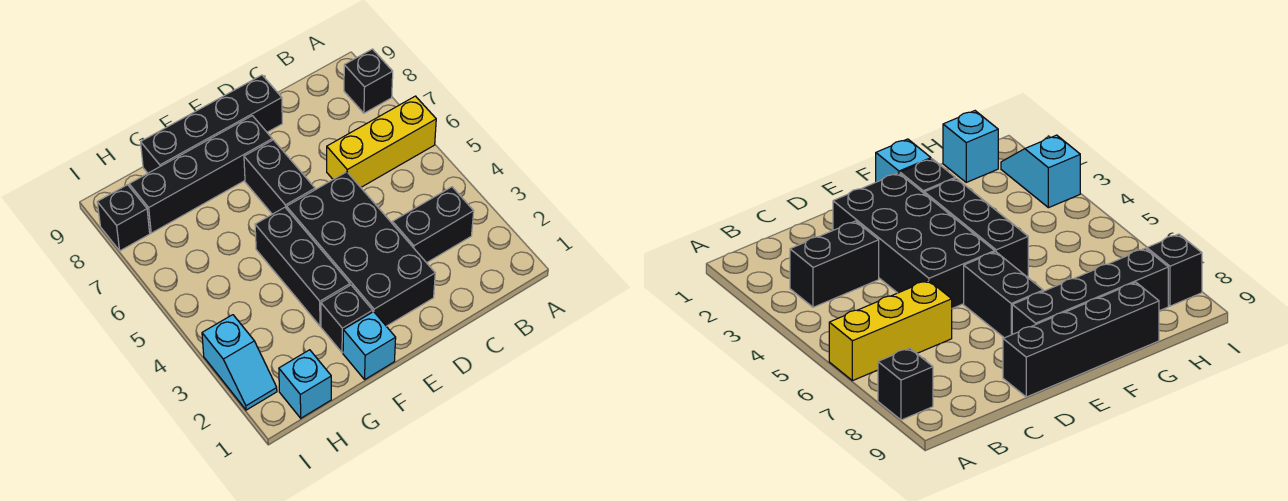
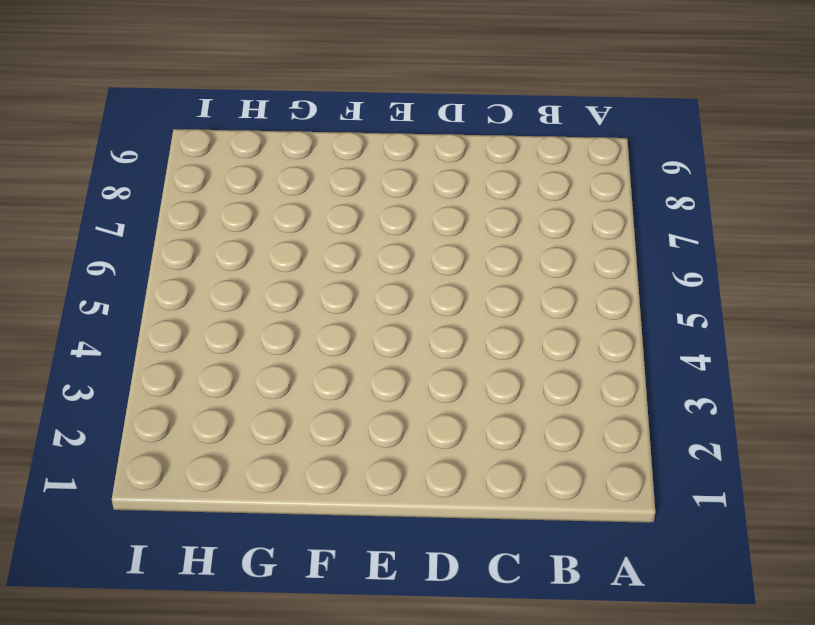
none -> yellow brick A6:C6 level 1
none -> black brick A8 level 1
none -> black brick B3:C3 level 1

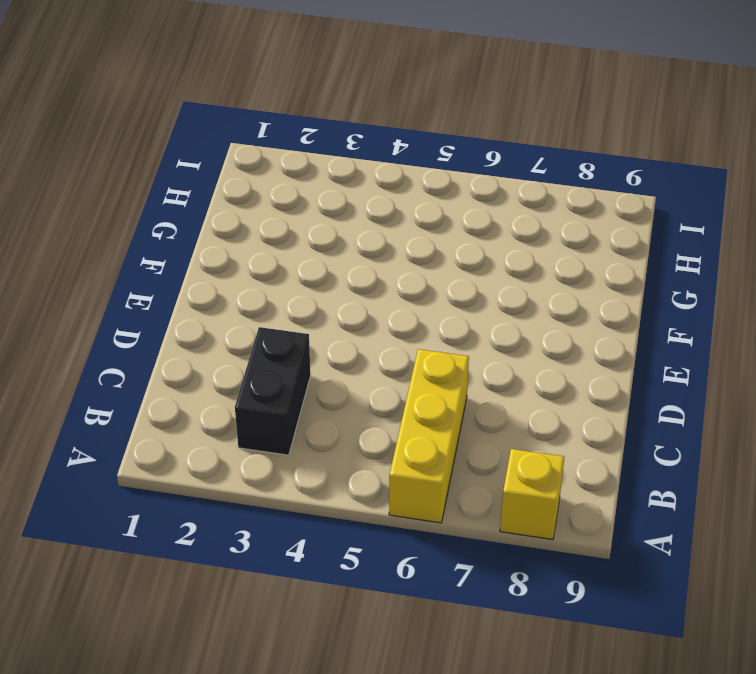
yellow brick A8 level 1 -> black brick A8 level 1
none -> black brick D2:E5 level 1
none -> black brick D9:G9 level 1
none -> black brick E6:E7 level 1

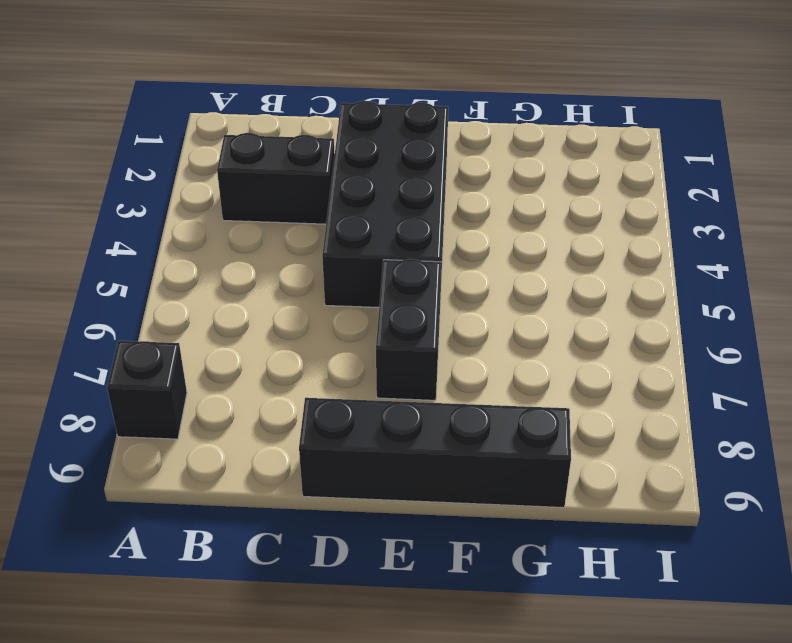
none -> yellow brick A6:C6 level 1
none -> black brick E8:H8 level 1
none -> cyan brick F1 level 1

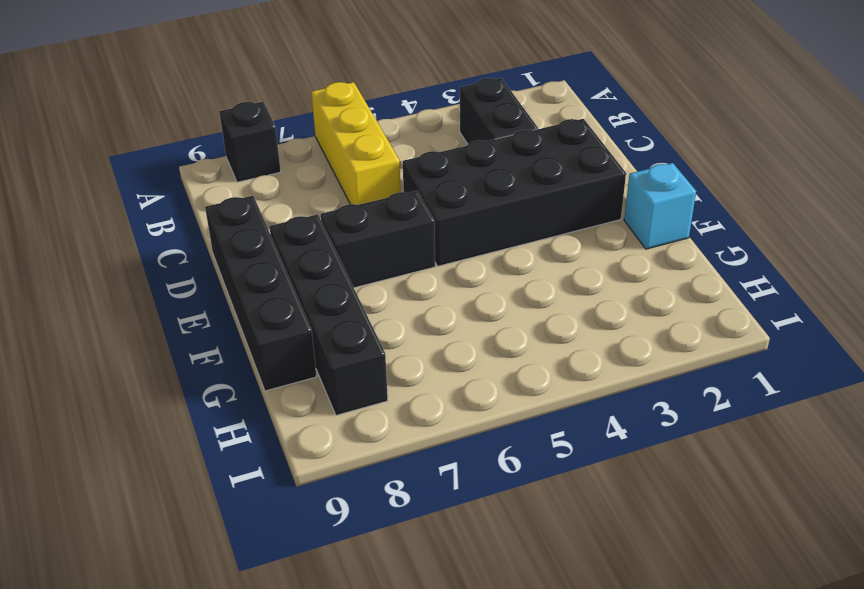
none -> black brick F2 level 1
none -> black brick F3:F5 level 1
none -> cyan brick H1 level 1

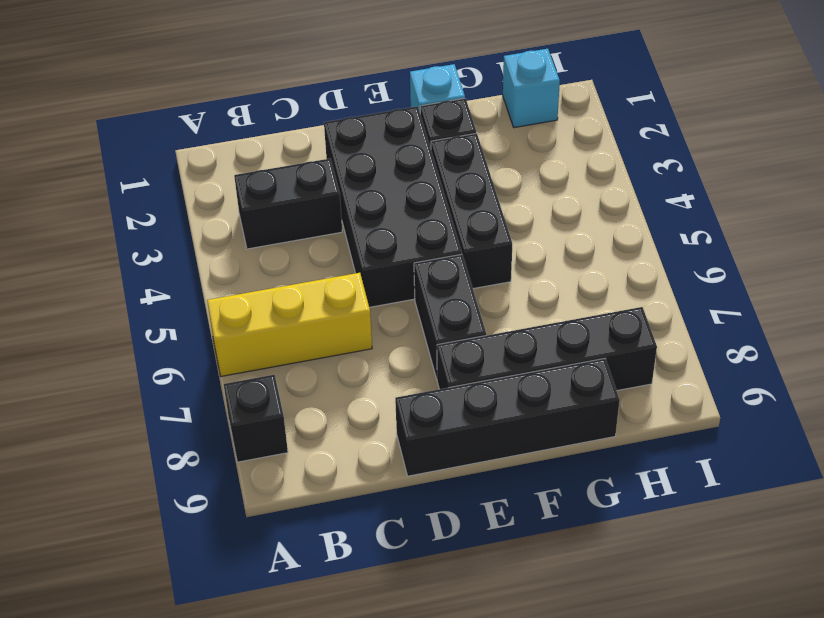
none -> cyan slope I2:I3 level 1 top 3
none -> black brick I8 level 1

